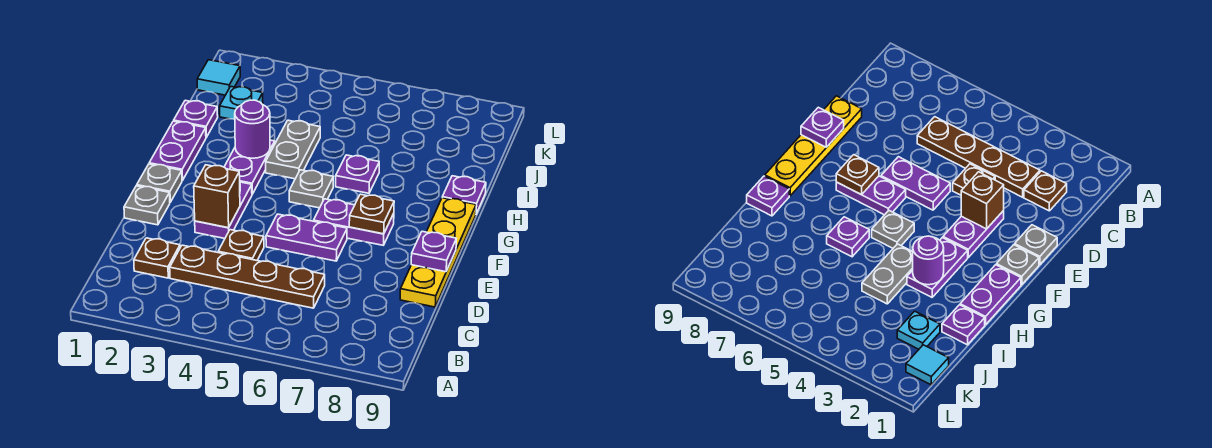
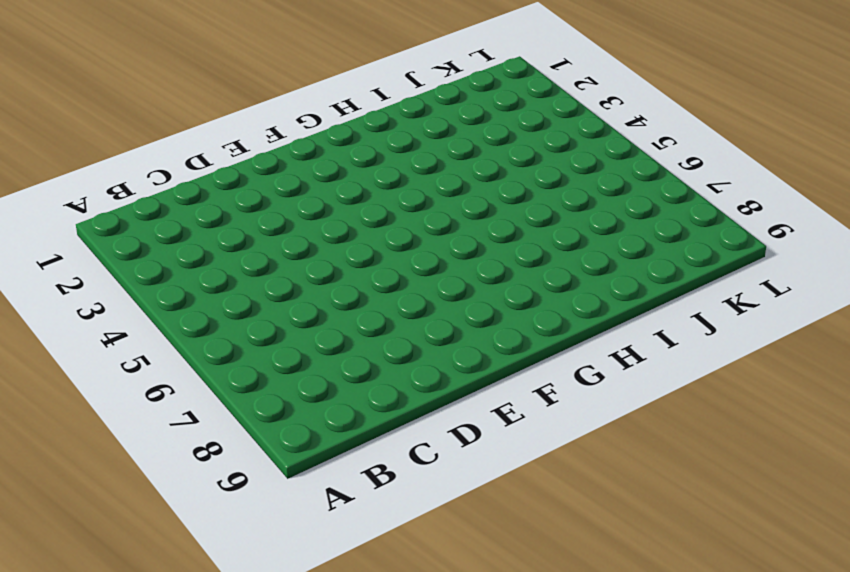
none -> brown plate C2 level 1
none -> brown plate C3:C6 level 1
none -> brown plate D4 level 1

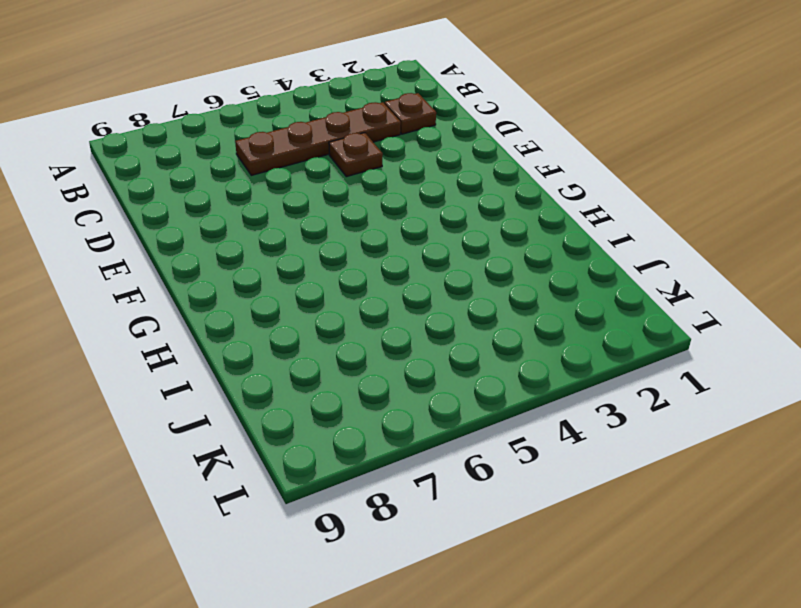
none -> yellow plate D9:G9 level 1
none -> grey plate E1 level 1
none -> purple plate E3:F3 level 1

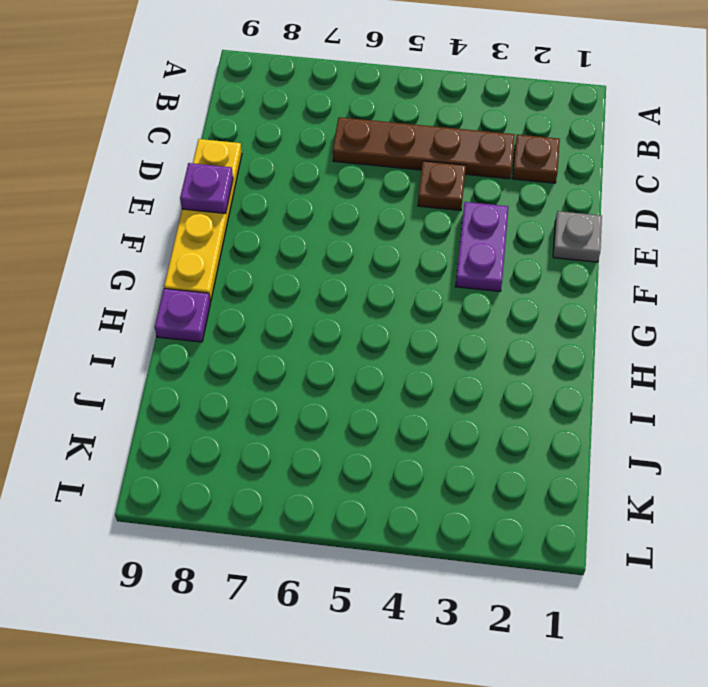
none -> purple plate E5:E6 level 1
none -> grey plate F1 level 1
none -> purple plate F6:F7 level 1

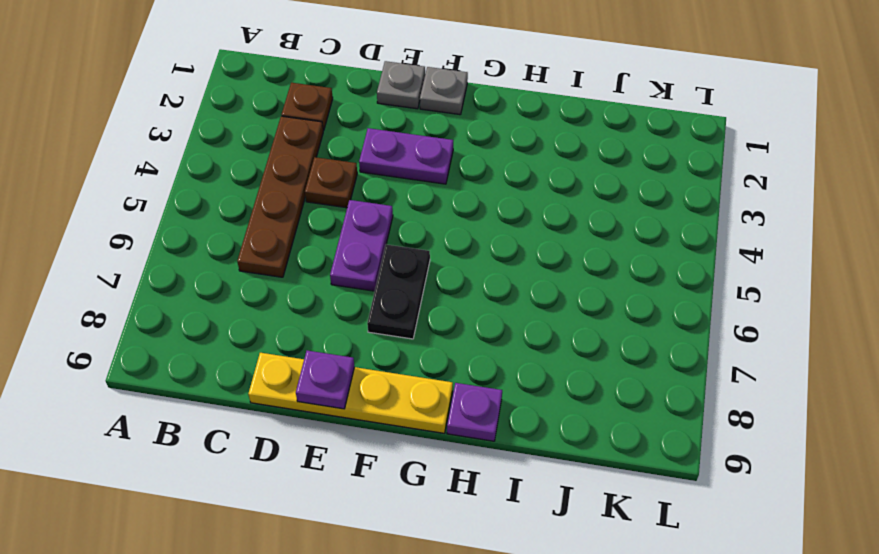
black plate F6:F7 level 1 -> purple plate F6:F7 level 1
none -> purple plate G1:H1 level 1
none -> purple plate G3:H3 level 1
none -> grey plate G5 level 1

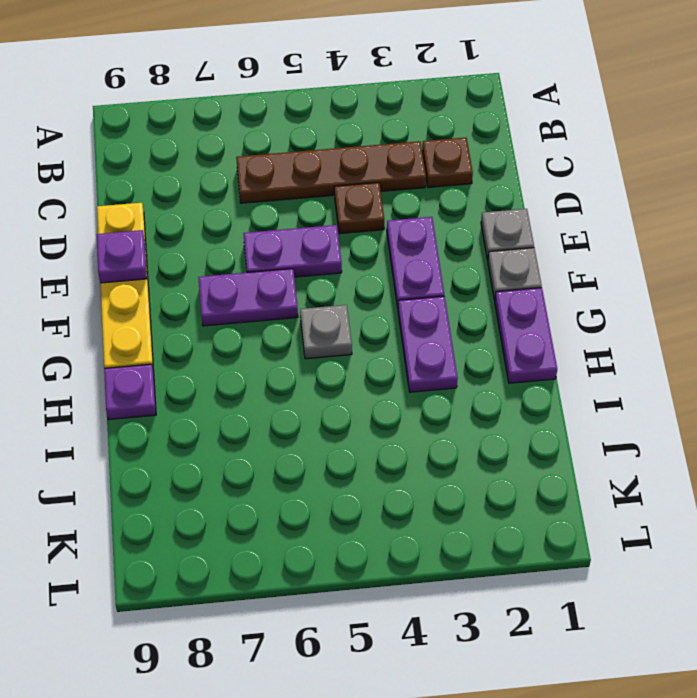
none -> grey plate H4:I4 level 1
none -> purple plate H6 level 1
none -> purple plate I1 level 1

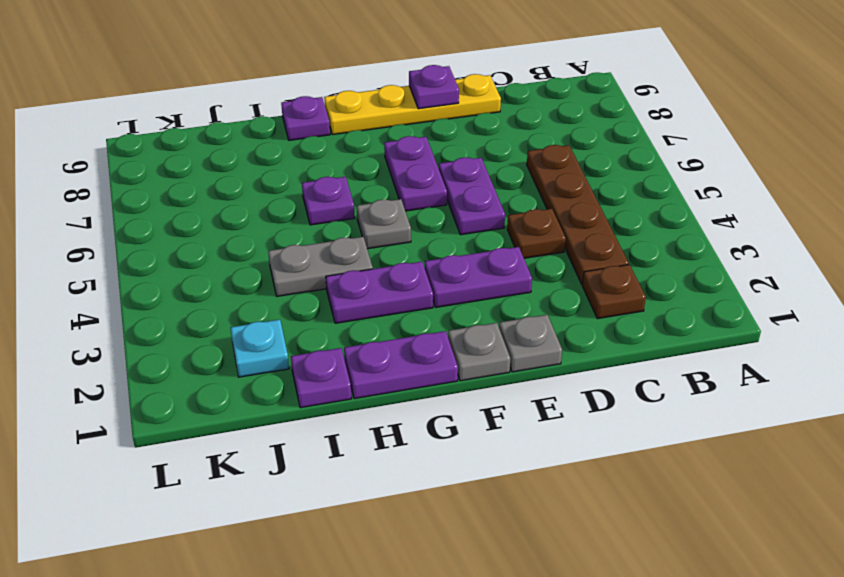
none -> cyan tile K1 level 1
none -> brown brick E3 level 2
none -> brown plate F7 level 2

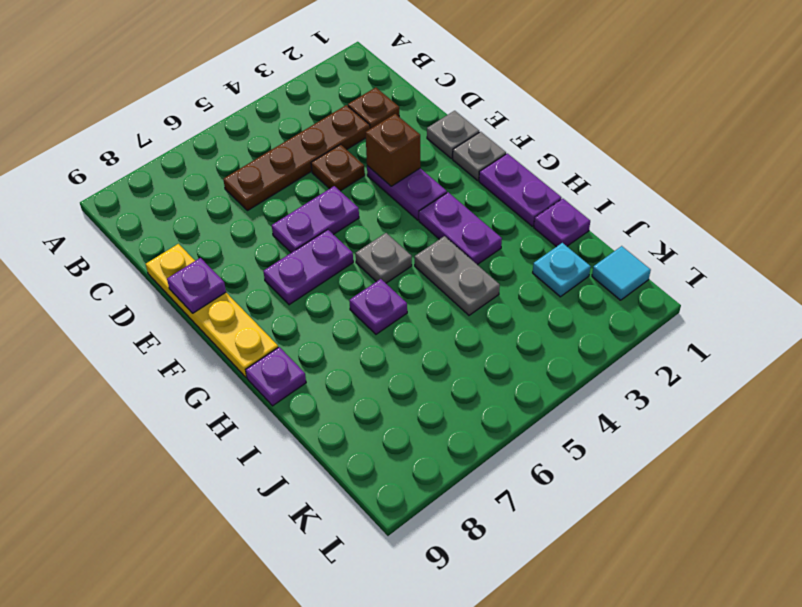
none -> brown plate F7 level 2
none -> purple round brick H3 level 2

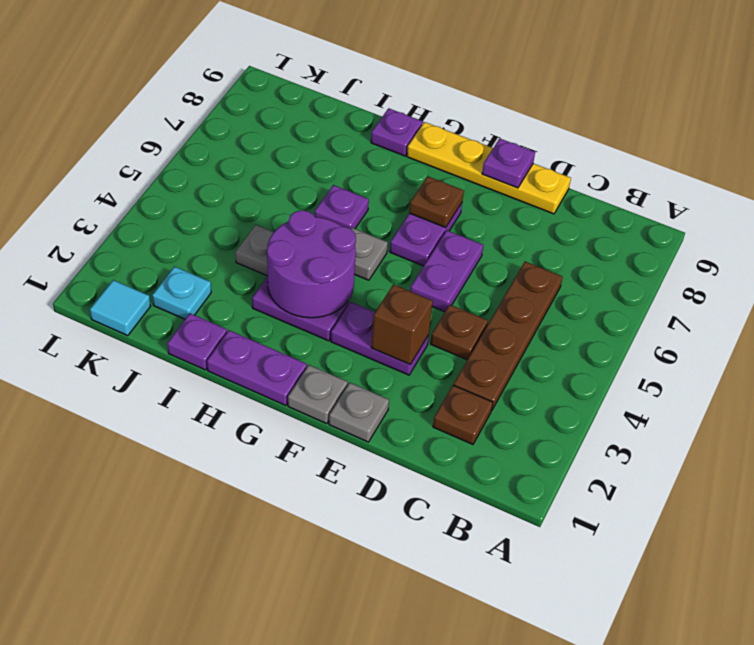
purple round brick G3:H4 level 2 -> purple round brick H3 level 2

